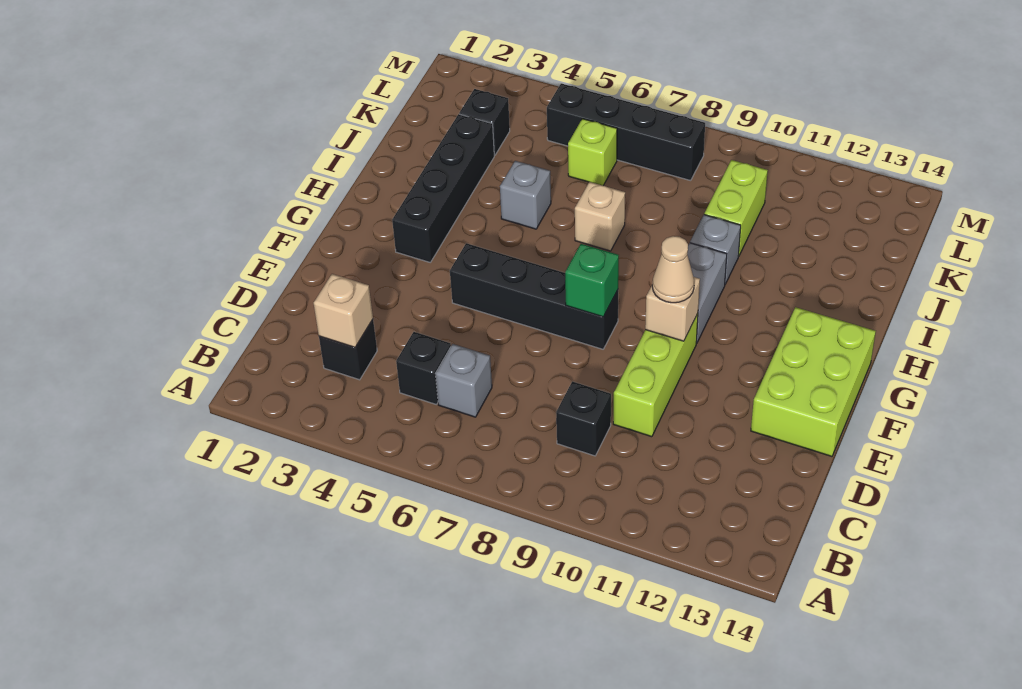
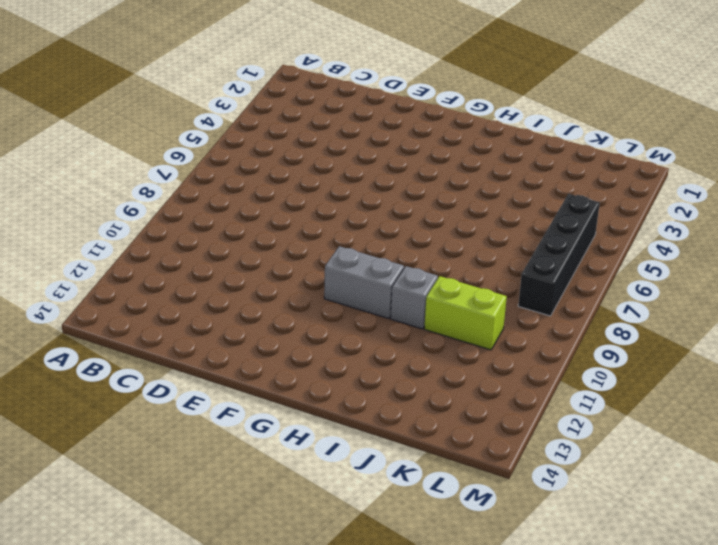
none -> black brick C3 level 1
none -> black brick C5 level 1
none -> grey brick C6 level 1

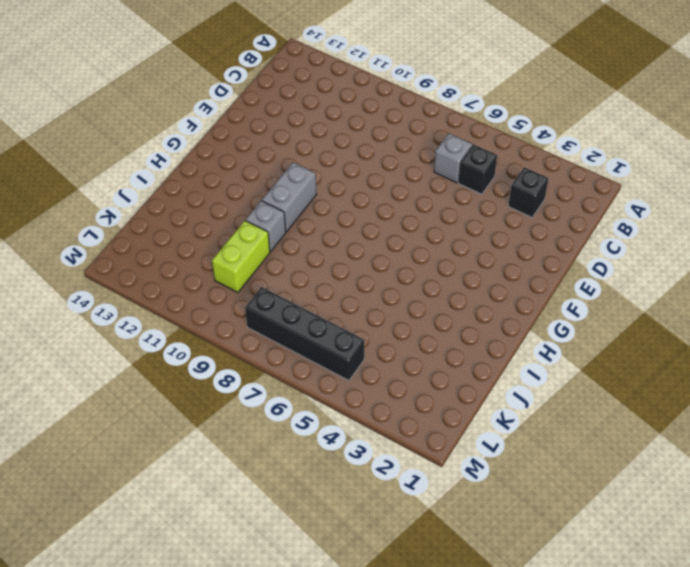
none -> black brick C9 level 1
none -> lime brick D10:F10 level 1
none -> lime brick E13:G14 level 1

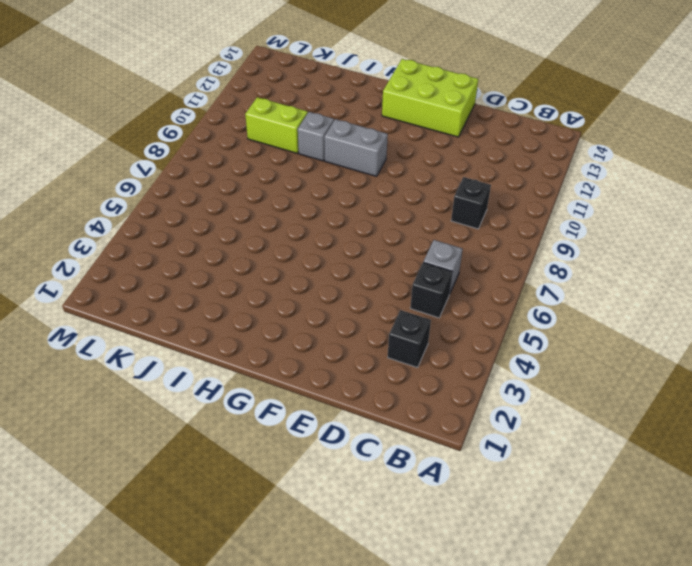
none -> lime brick D10:F10 level 1
none -> black brick F5:F8 level 1
none -> black brick G3:J3 level 1

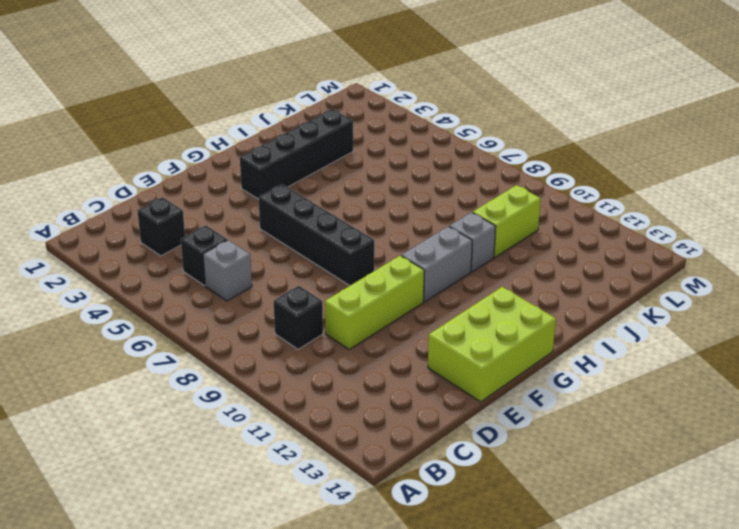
none -> grey brick I5 level 1
none -> tan brick I7 level 1
none -> black brick K3 level 1

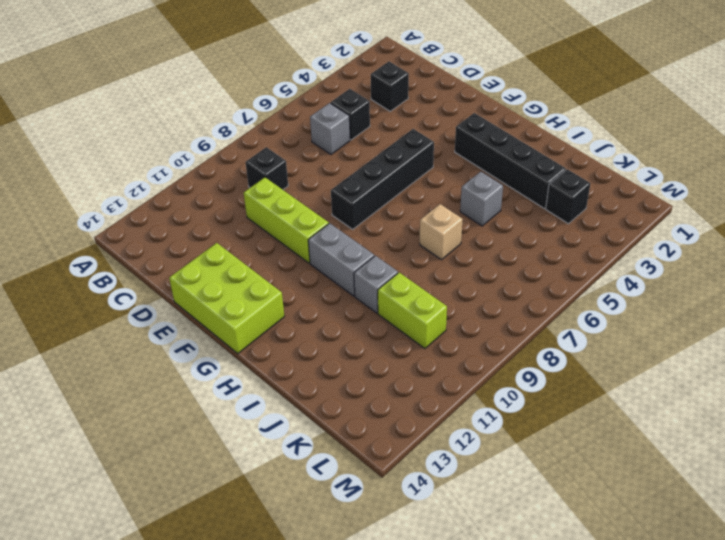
none -> lime brick K6 level 1
none -> black brick L5:L8 level 1
none -> tan brick C3 level 2

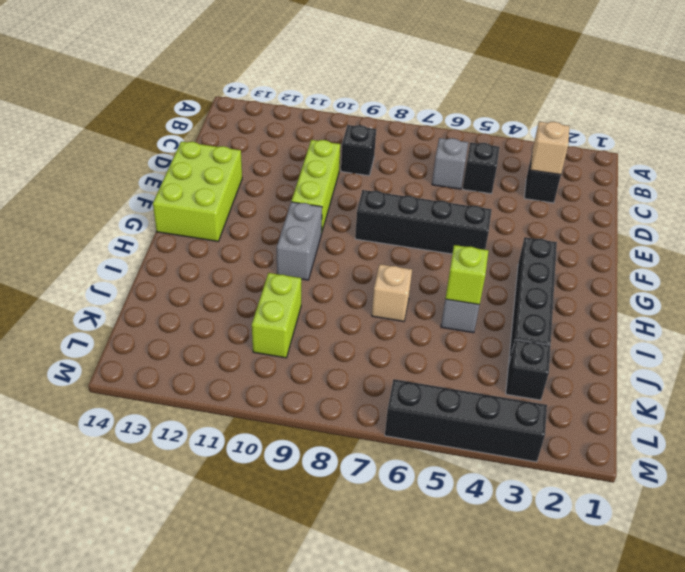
lime brick I5 level 2 -> lime brick K6 level 1
black brick M3:M6 level 1 -> black brick L5:L8 level 1
none -> grey brick I10 level 1
none -> green brick F8 level 2
none -> tan brick F10 level 2

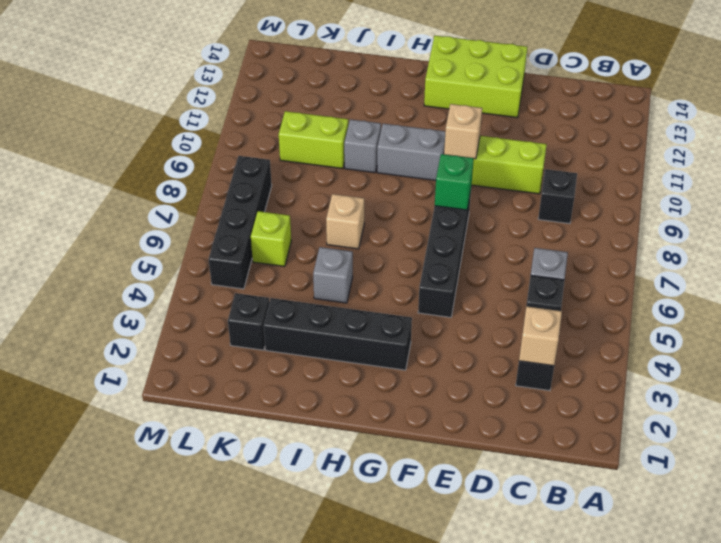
none -> tan cone F10 level 3

